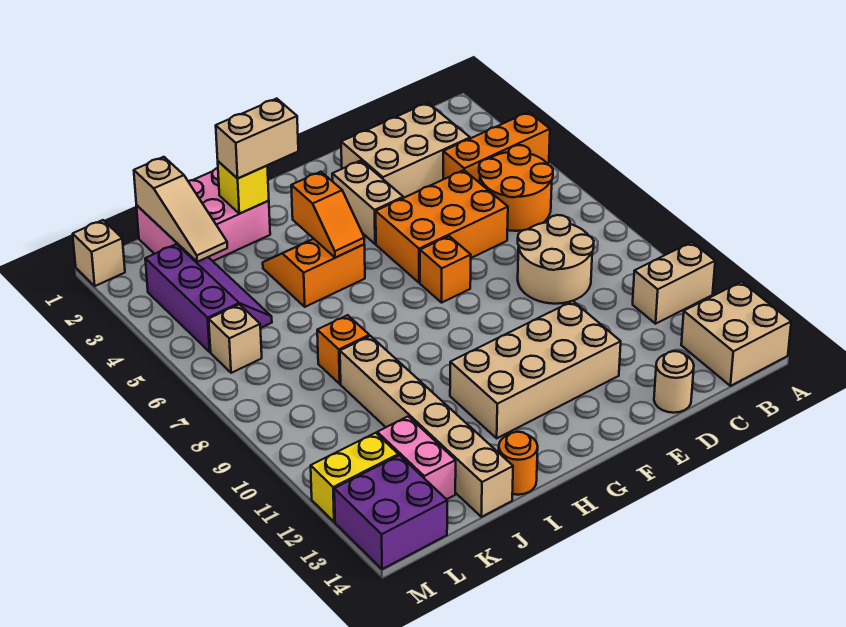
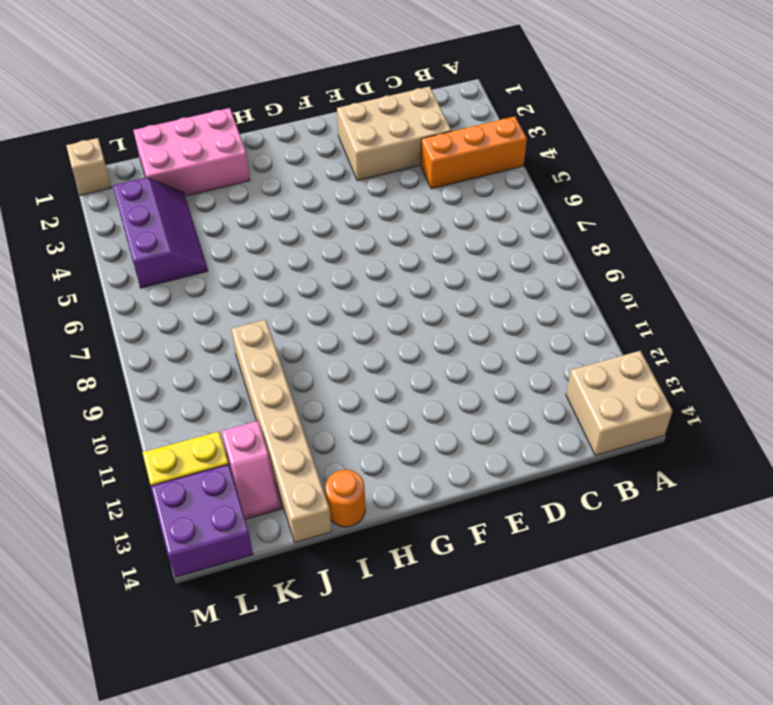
pink slope K12:K13 level 1 top 12 -> pink brick K12:K13 level 1
none -> tan brick A11:B11 level 1
none -> orange round brick B5:C6 level 1
none -> tan round brick C8:D9 level 1

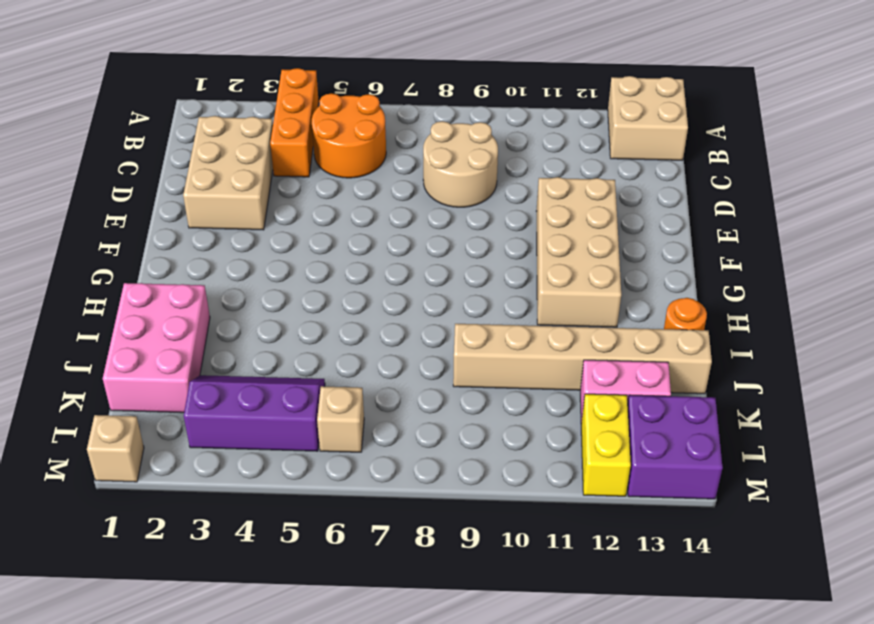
none -> tan brick A11:B11 level 1
none -> orange brick D5:F6 level 1
none -> tan round brick D14 level 1

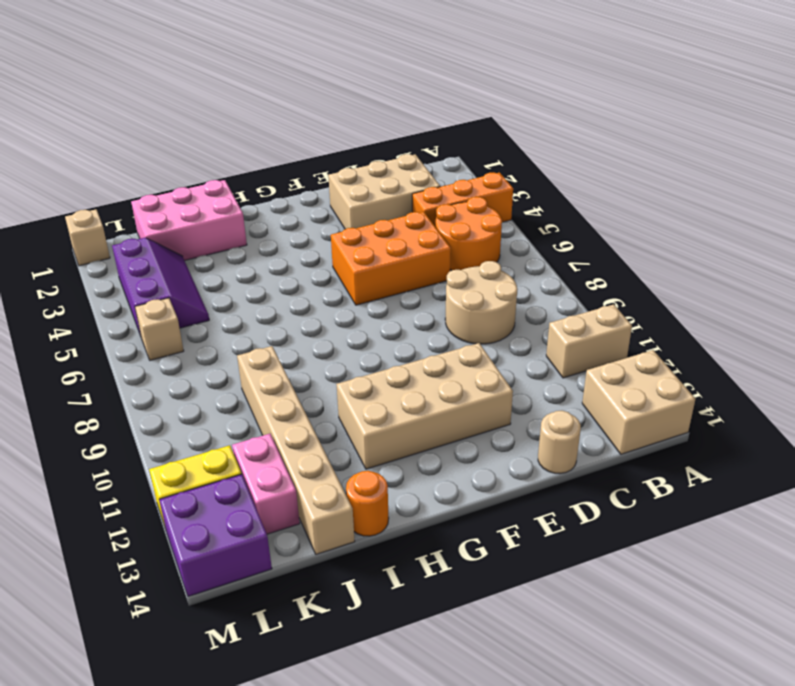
none -> tan brick F3:F4 level 1
none -> orange brick F7 level 1
none -> orange slope H4:I5 level 1 top 5

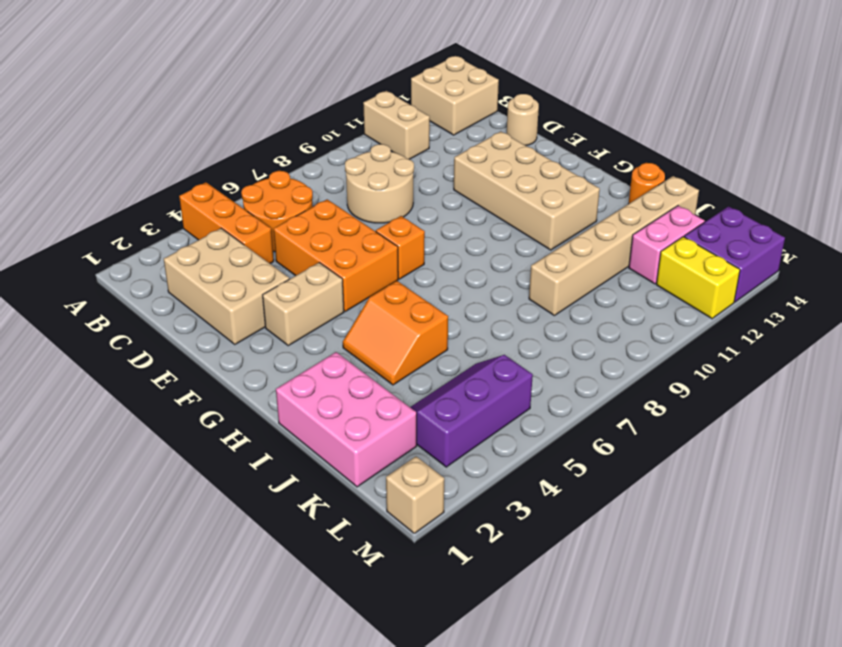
none -> orange brick J8 level 1
none -> tan brick L6 level 1
none -> orange slope H4:H5 level 2 top 4

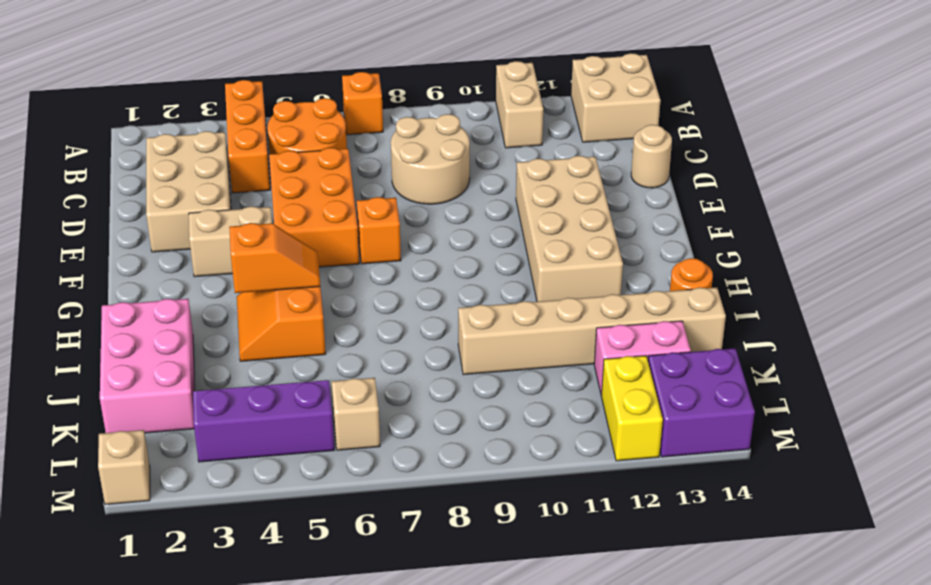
orange brick A7 level 1 -> orange brick J8 level 1
none -> yellow brick I2 level 2
none -> tan slope K1:K3 level 2 top 1
none -> tan brick H2:I2 level 3

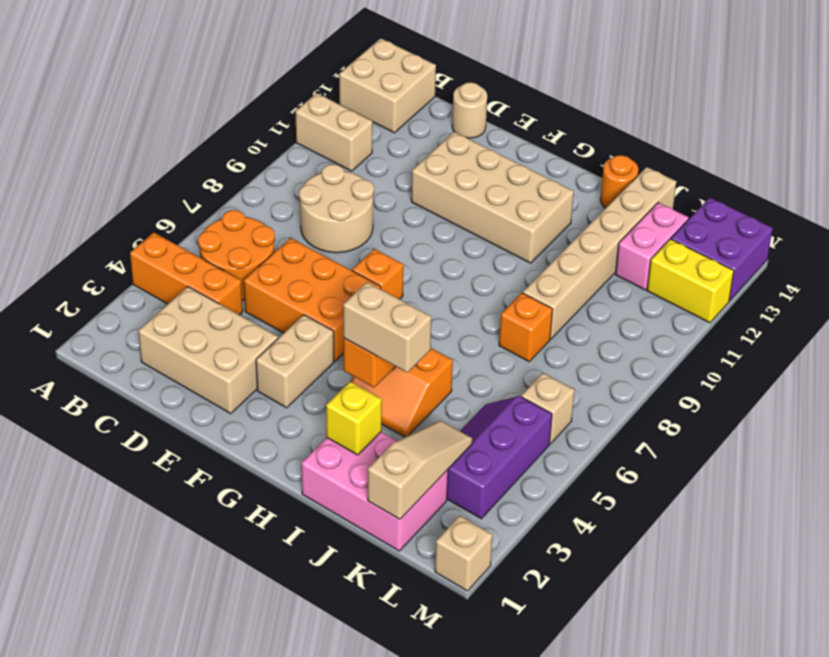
tan brick H4:I4 level 3 -> tan brick H2:I2 level 3

